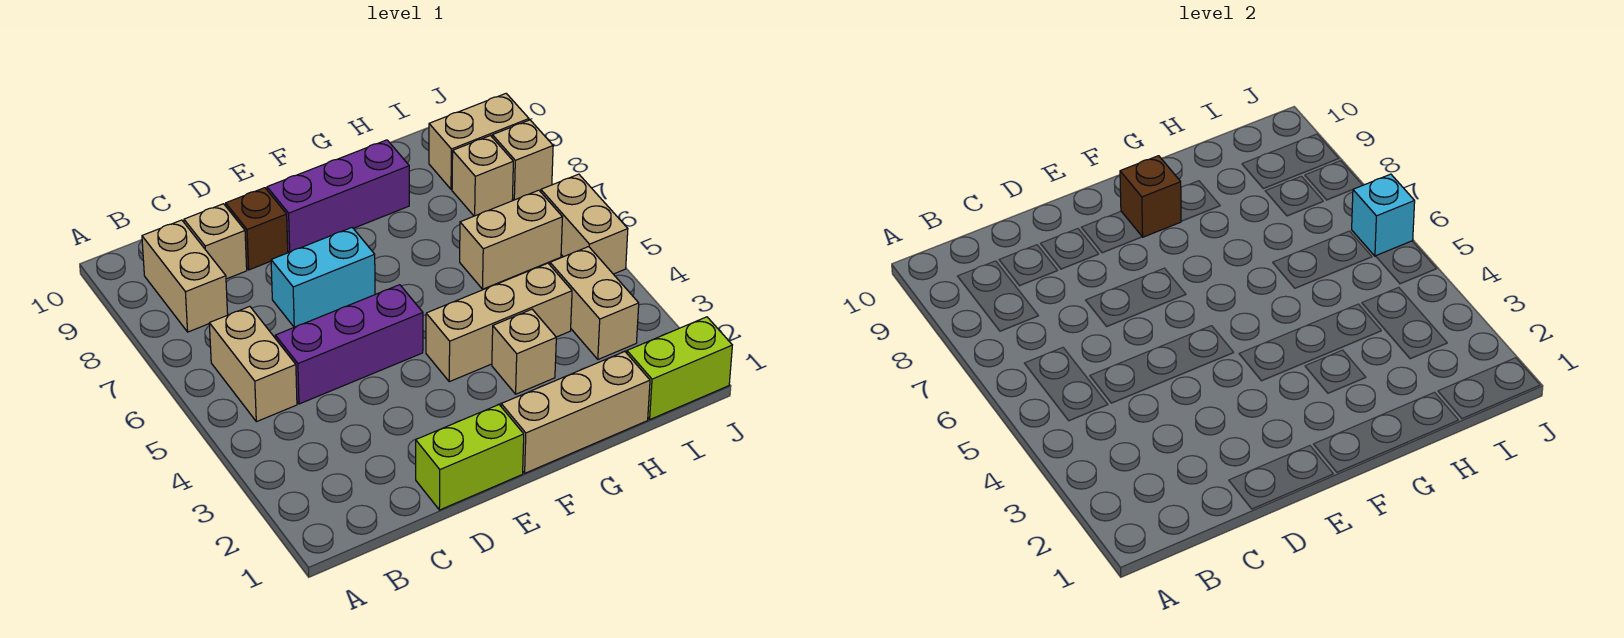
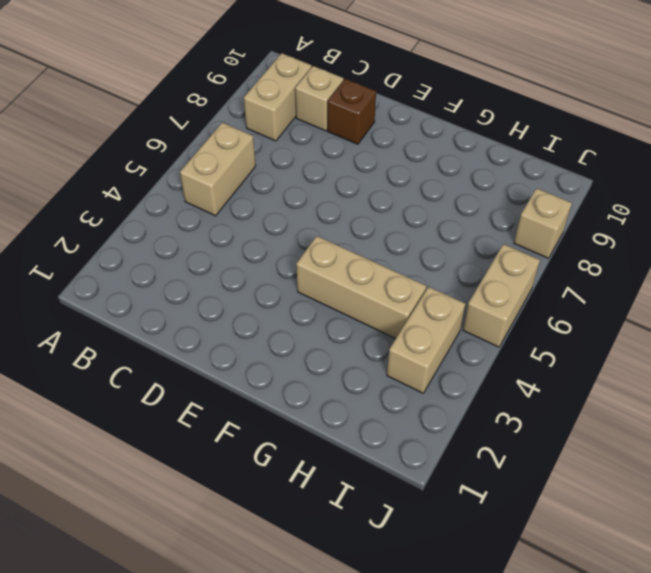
none -> purple brick C5:E5 level 1
none -> lime brick D1:E1 level 1
none -> cyan brick D7:E7 level 1

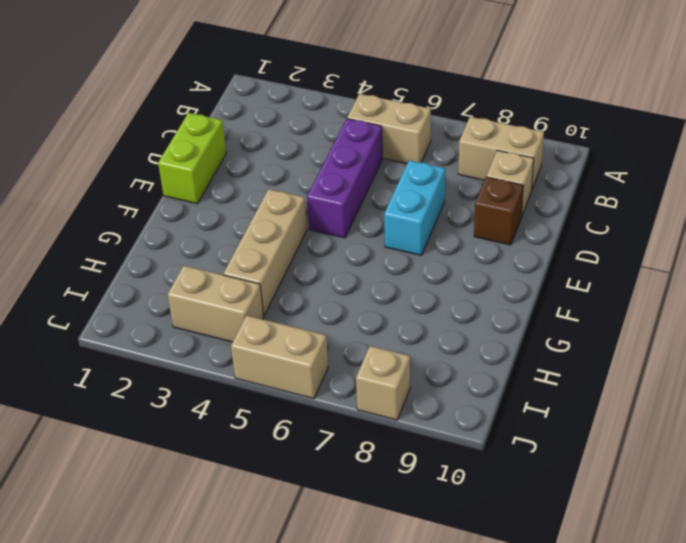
none -> purple brick E9:G9 level 1
none -> tan brick F1:H1 level 1
none -> tan brick G3 level 1

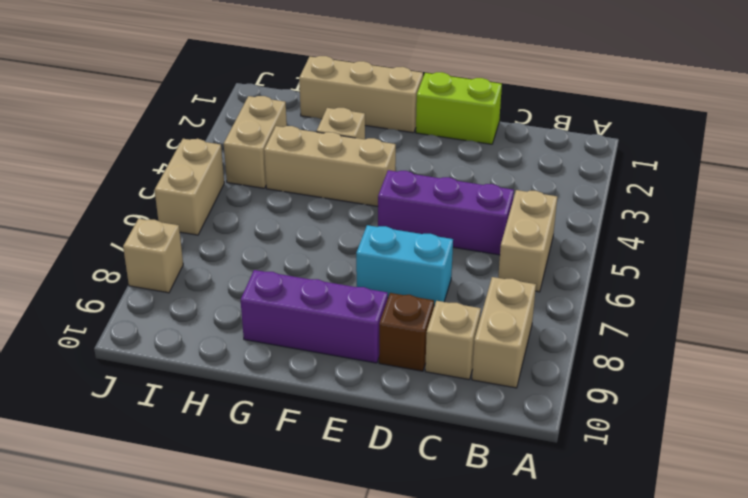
none -> tan brick H6:I6 level 1
none -> lime brick I1:J1 level 1
none -> tan brick I8 level 1

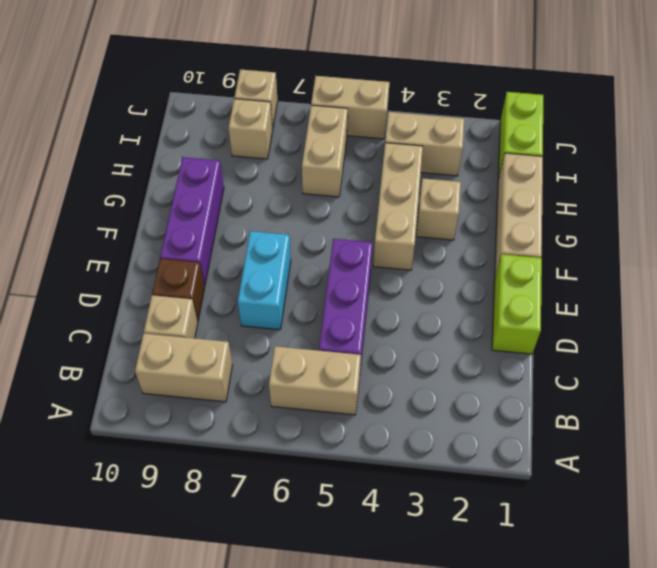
none -> tan brick I9:J9 level 1
none -> brown brick F9 level 2
none -> cyan brick J6 level 2

